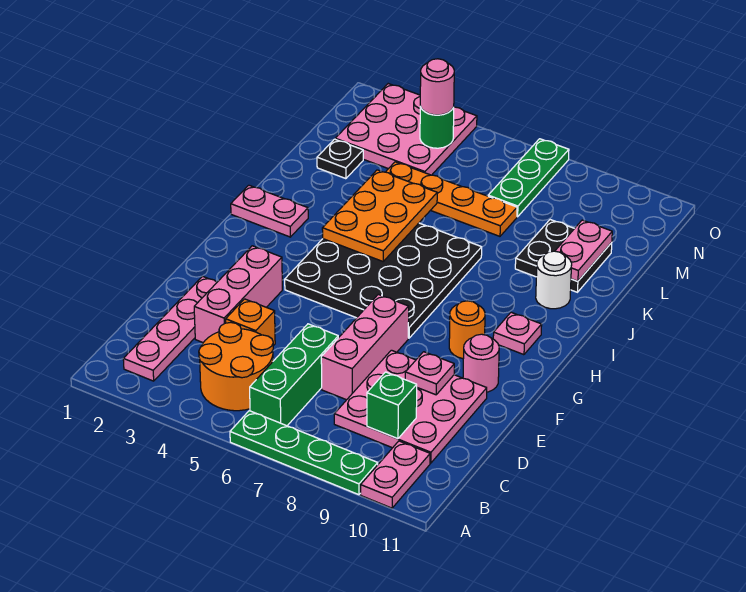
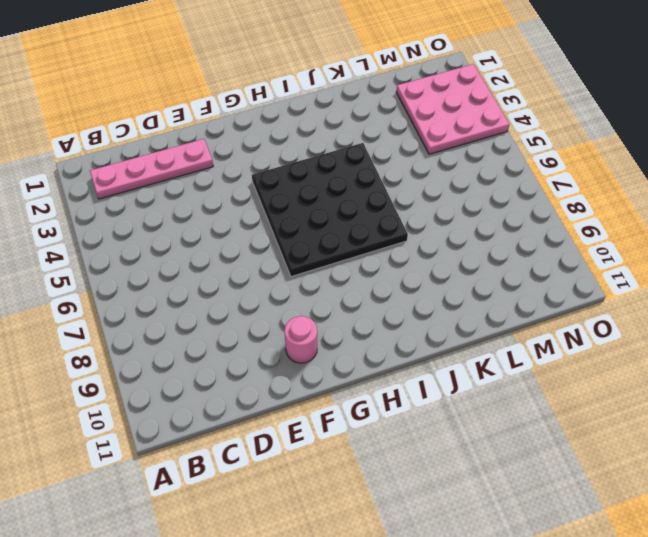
none -> green plate A6:A9 level 1
none -> pink plate A10:B10 level 1
none -> orange round brick B4:C5 level 1

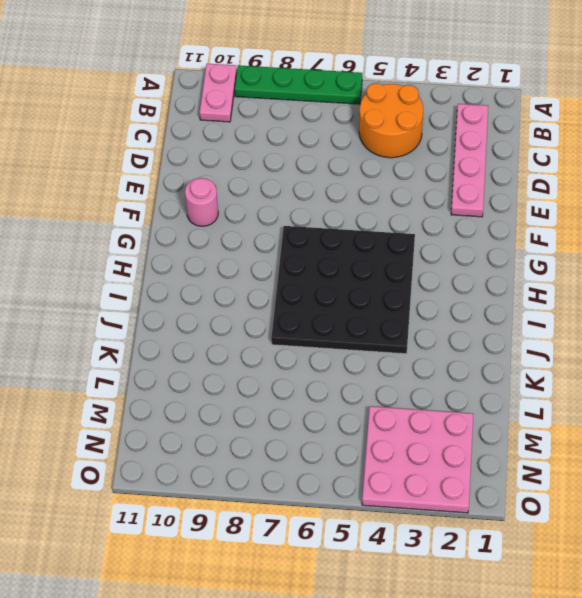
none -> green brick B6:D6 level 1
none -> pink plate C8:E10 level 1
none -> pink brick D3:F3 level 1

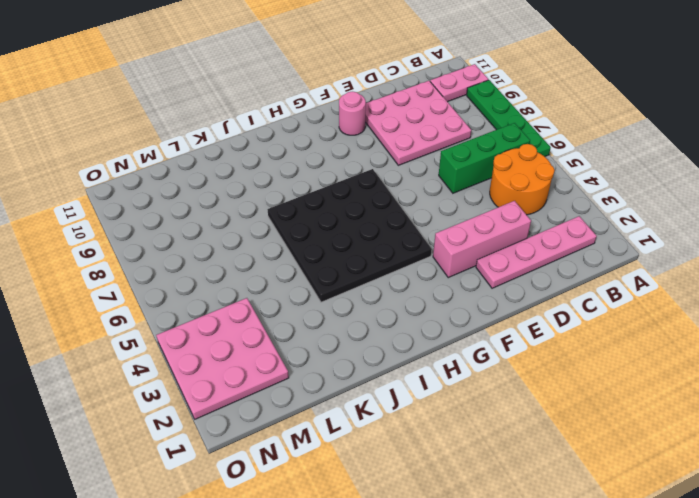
none -> orange brick D4 level 1
none -> pink brick D7:F7 level 1
none -> orange round brick G9 level 1

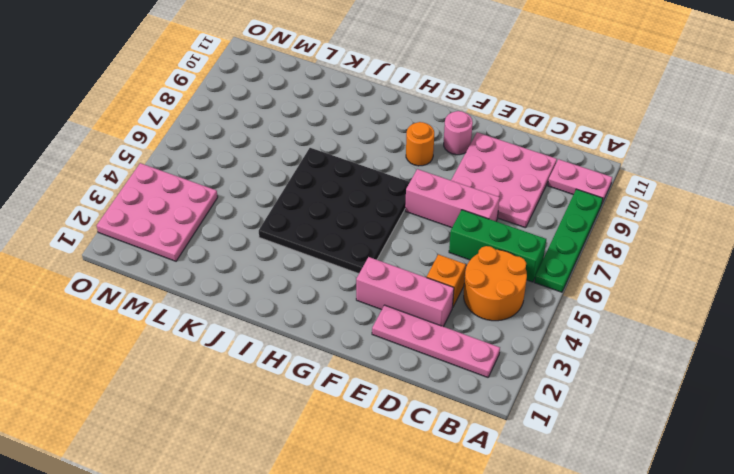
none -> pink plate H10 level 1
none -> pink plate I1:I2 level 1
none -> white round brick J10 level 1

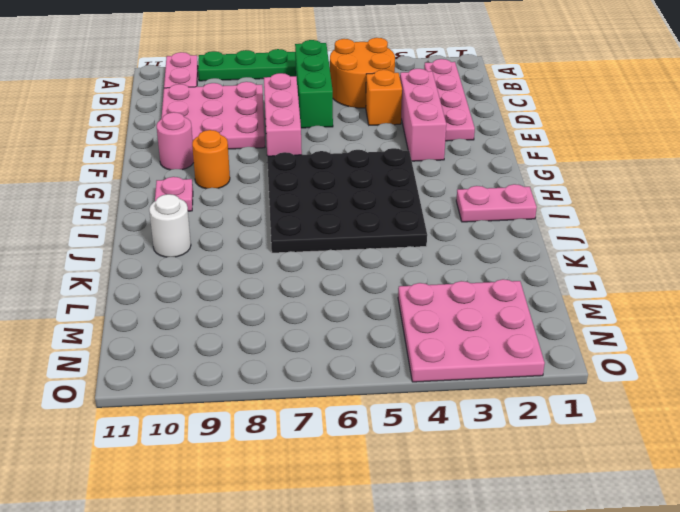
none -> black plate K9:L10 level 1
none -> black plate L2 level 1
none -> orange plate L4:L7 level 1

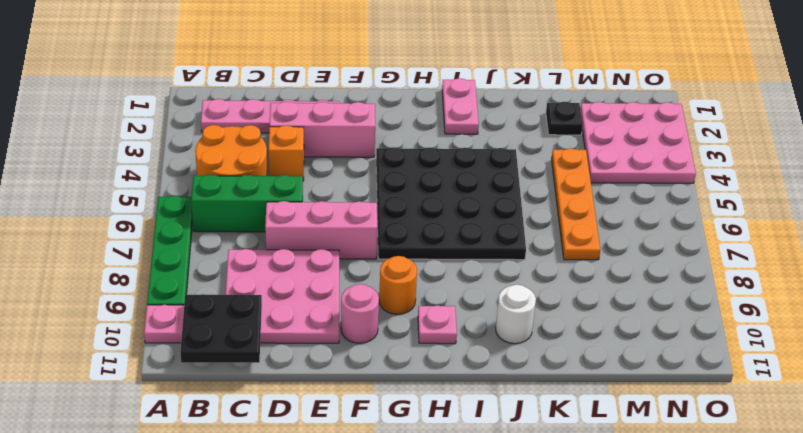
black plate B10:C11 level 2 -> black plate K9:L10 level 1
none -> green plate M7:O7 level 1
none -> green brick C9 level 2
none -> pink plate E9 level 2

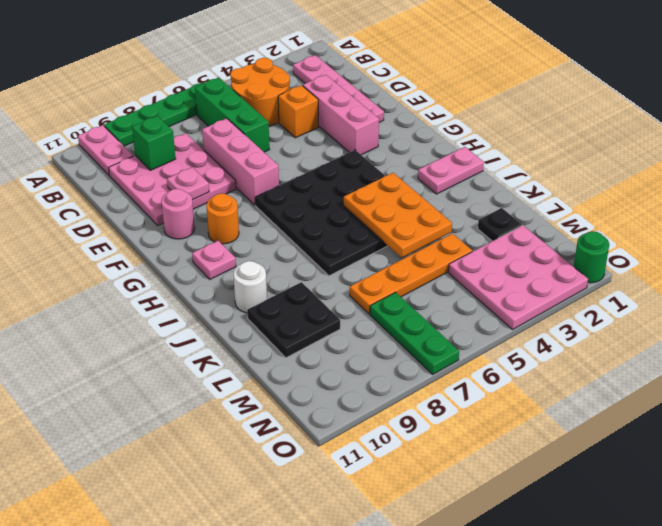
green round brick O1 level 1 -> green round brick N4 level 2
none -> pink plate K10:L10 level 2
none -> pink round brick N4 level 3

